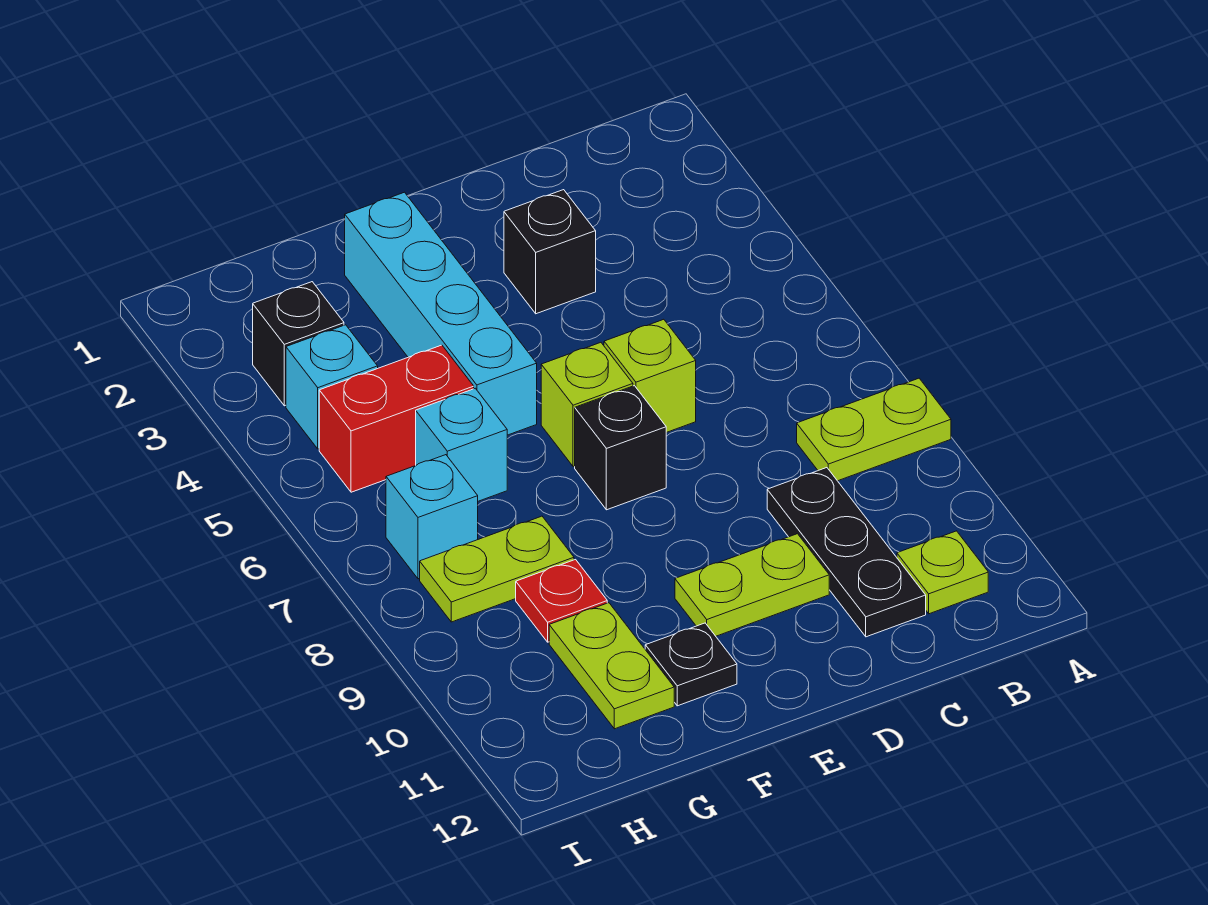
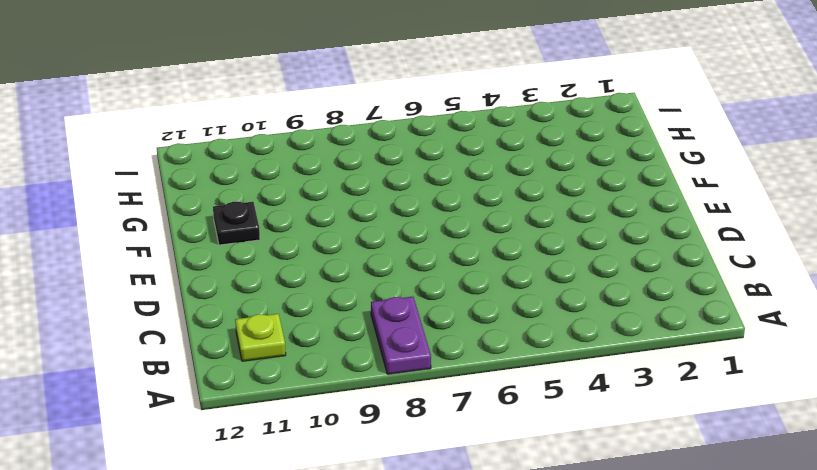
purple plate A8:B8 level 1 -> lime plate A8:B8 level 1
none -> black plate C9:C11 level 1
none -> black brick D3 level 1
none -> lime brick D6 level 1

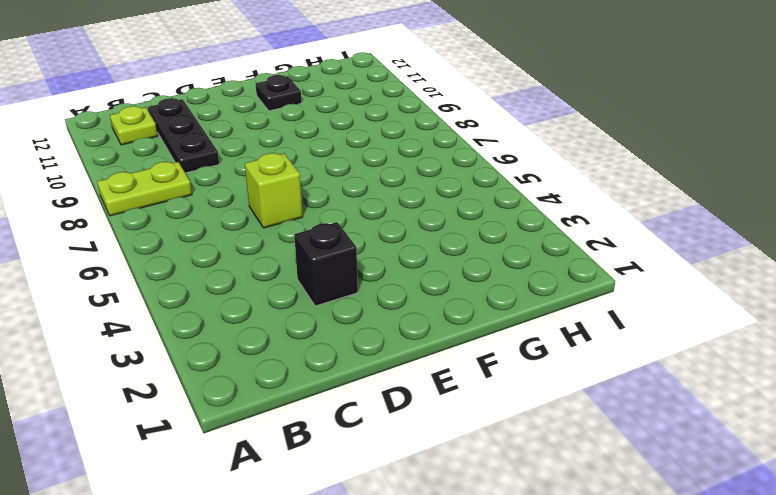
none -> lime plate D10:E10 level 1
none -> lime brick E6 level 1
none -> black brick E7 level 1

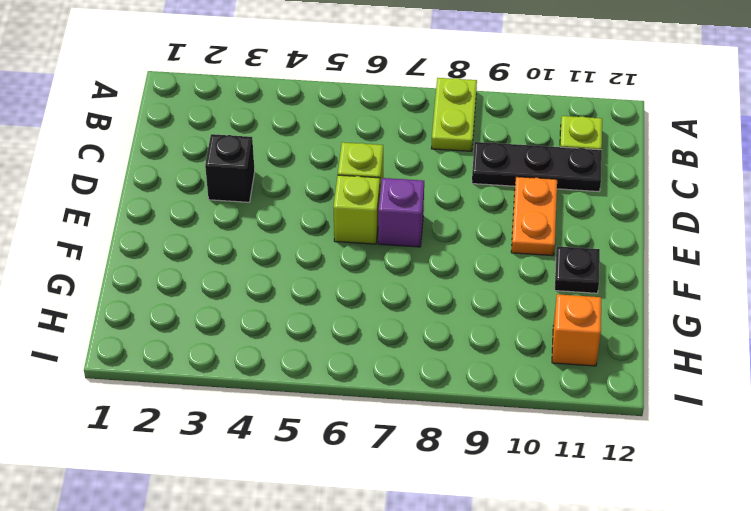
orange plate D10:E10 level 1 -> lime plate D10:E10 level 1
purple brick E7 level 1 -> black brick E7 level 1
orange brick H11 level 1 -> none
none -> cyan brick F2:F5 level 1
none -> red brick G5:H5 level 1
none -> cyan brick G6 level 1

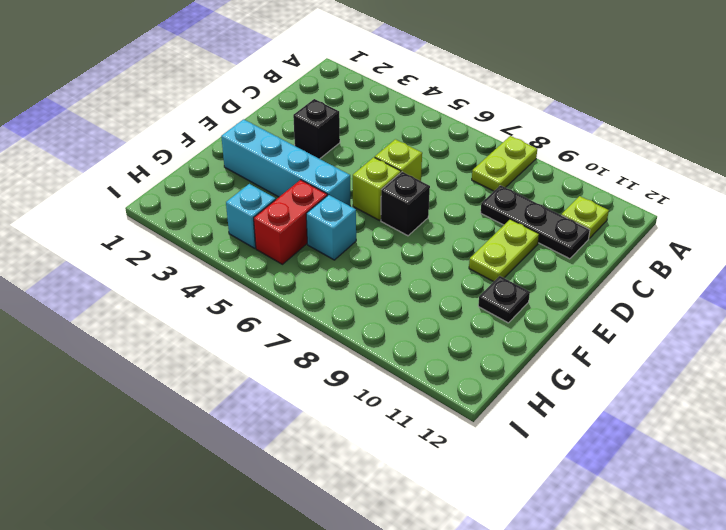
none -> lime plate G8:H8 level 1
none -> red plate G9 level 1
none -> lime plate G10:G11 level 1

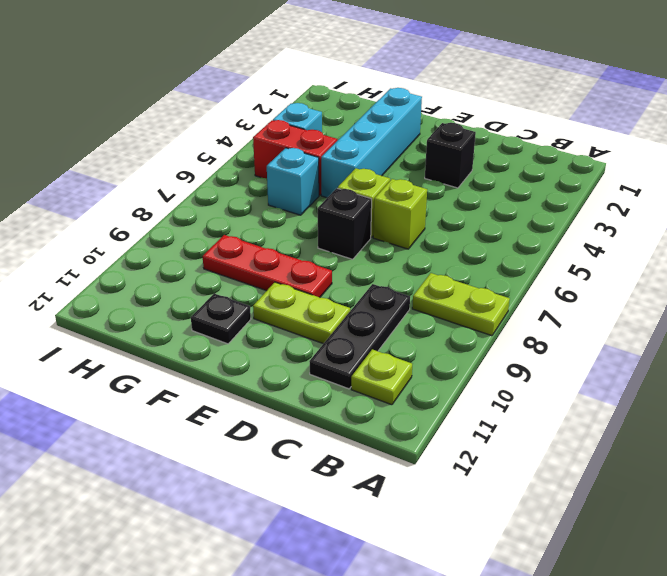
red plate E9:G9 level 1 -> red plate G9 level 1
none -> lime plate G8:H8 level 1
none -> lime plate G10:G11 level 1
none -> black brick H3 level 1

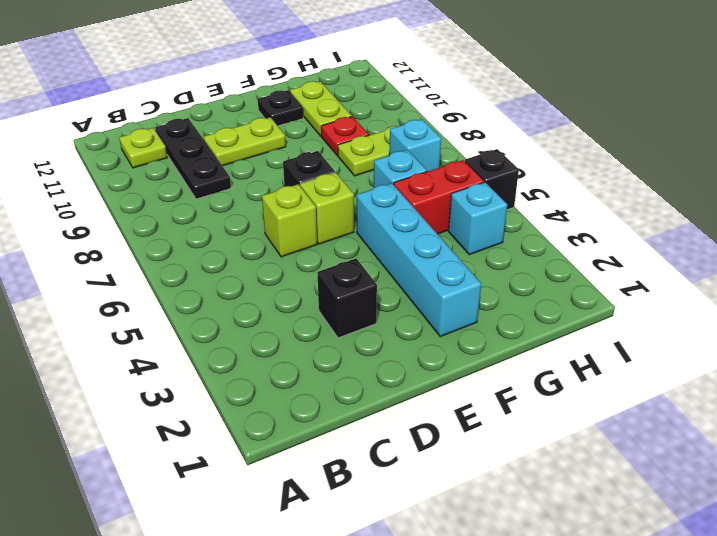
black brick I5 level 1 -> black brick H3 level 1
none -> lime plate A8:B8 level 1

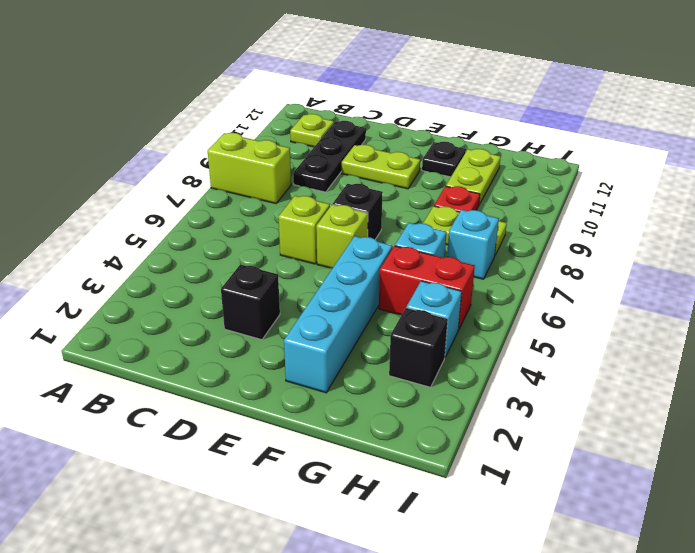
lime brick A8:B8 level 1 -> lime plate A8:B8 level 1

